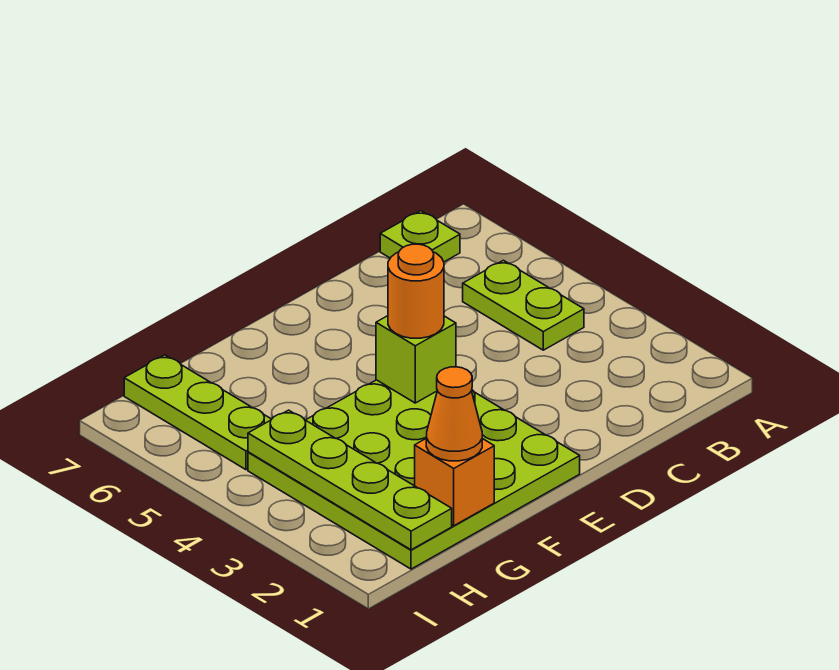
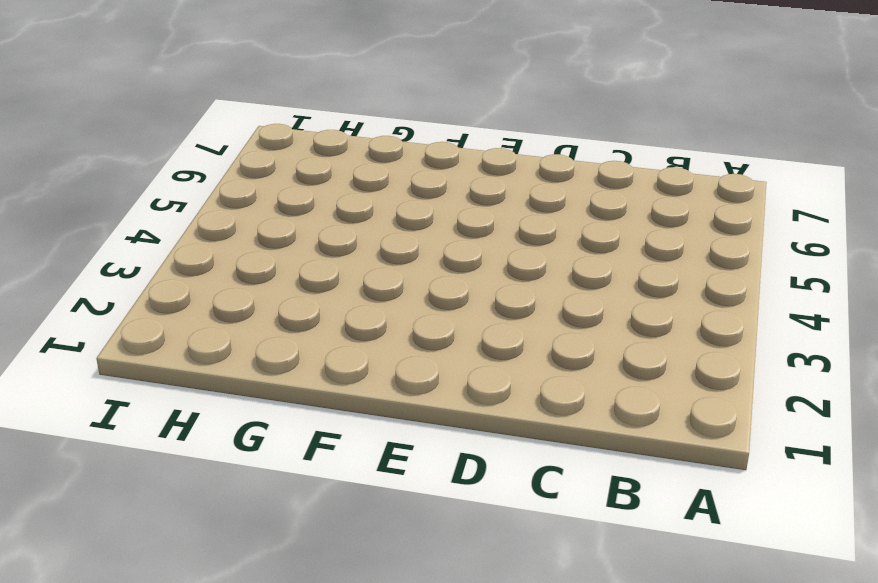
none -> lime plate B4:B5 level 1
none -> lime plate B7 level 1

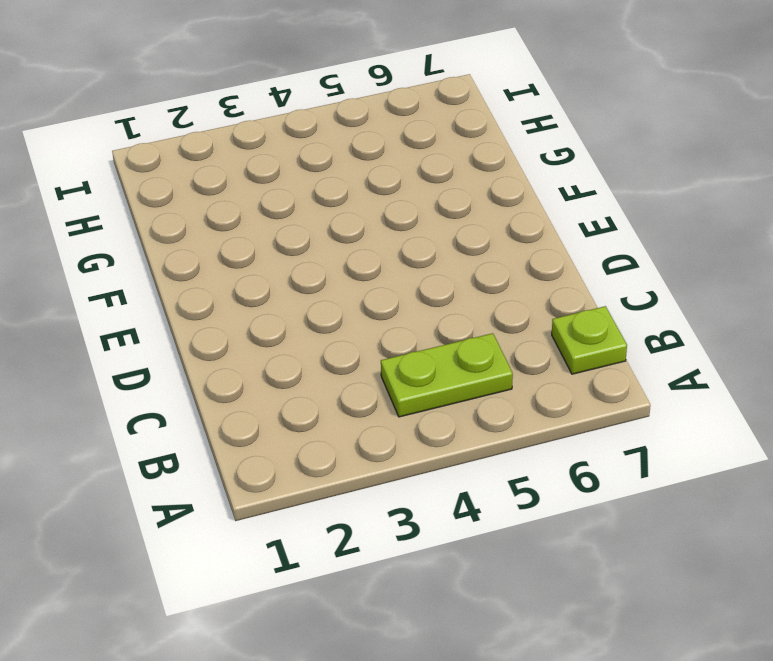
none -> lime plate E1:H4 level 1
none -> lime plate H5:H7 level 1

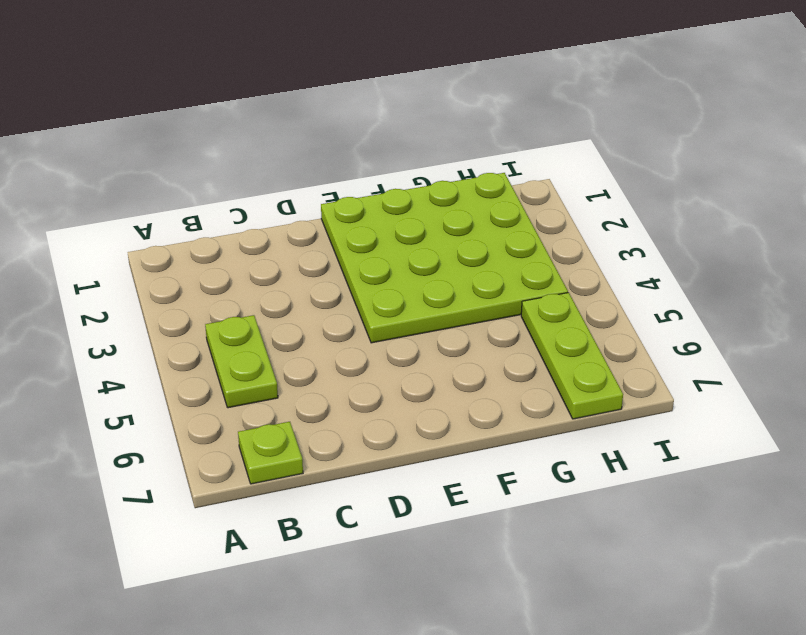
none -> lime brick E4 level 2
none -> orange brick G1 level 2

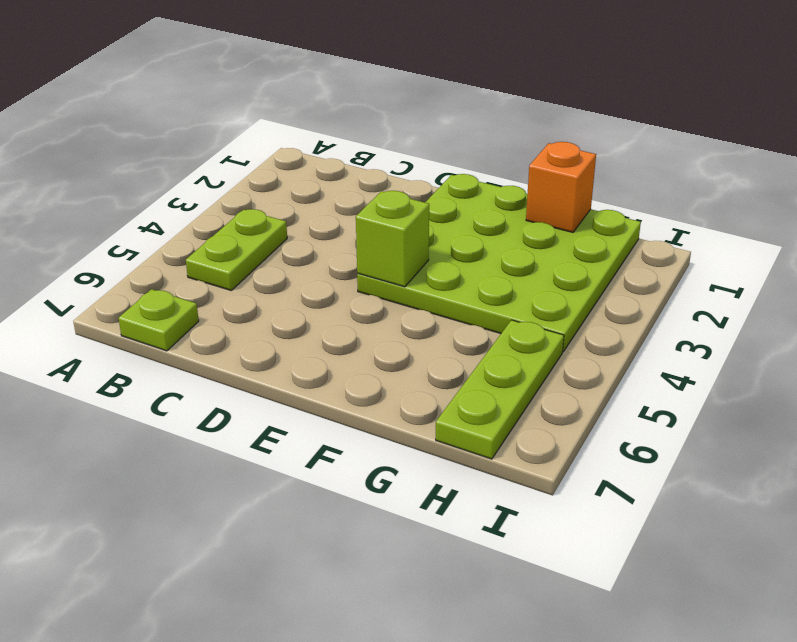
none -> lime plate H1:H4 level 2
none -> orange round brick E4 level 3

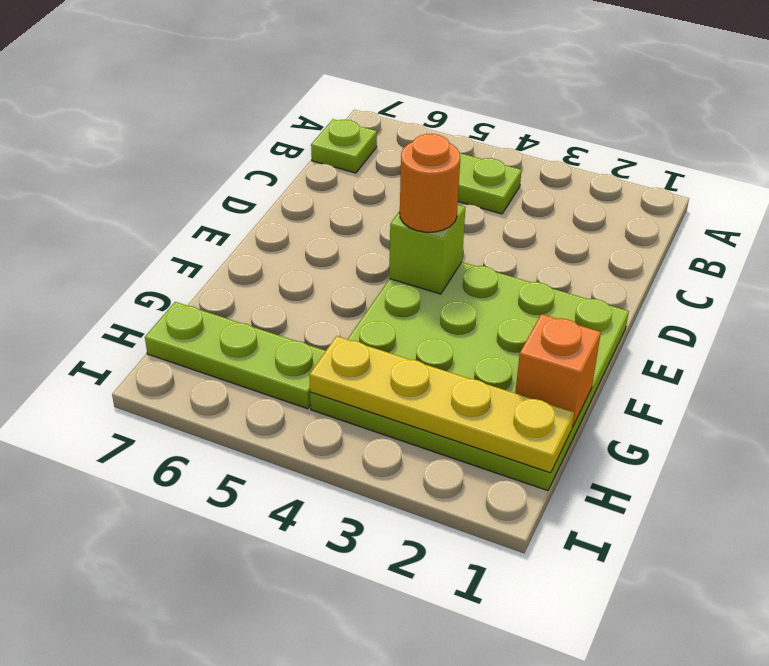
yellow plate H1:H4 level 2 -> lime plate H1:H4 level 2
none -> orange cone G1 level 3

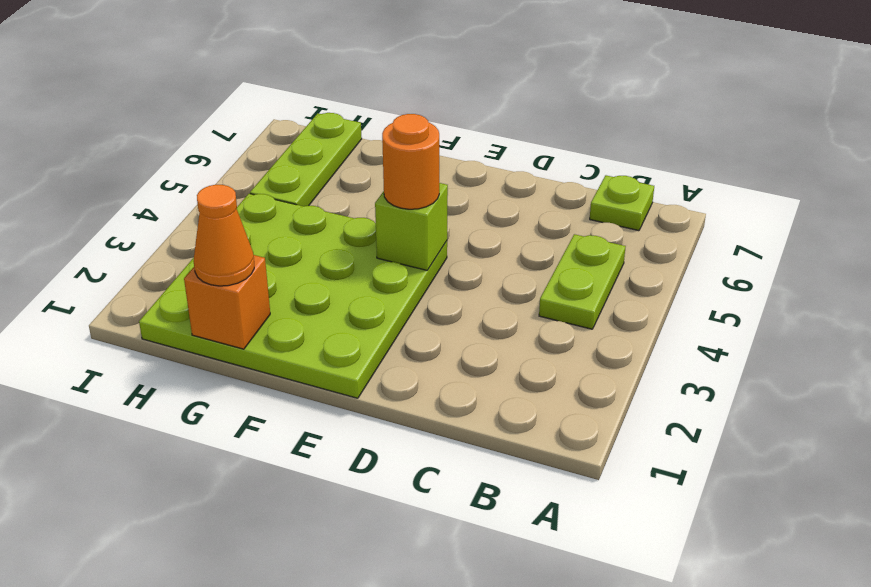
none -> lime plate H1:H4 level 2

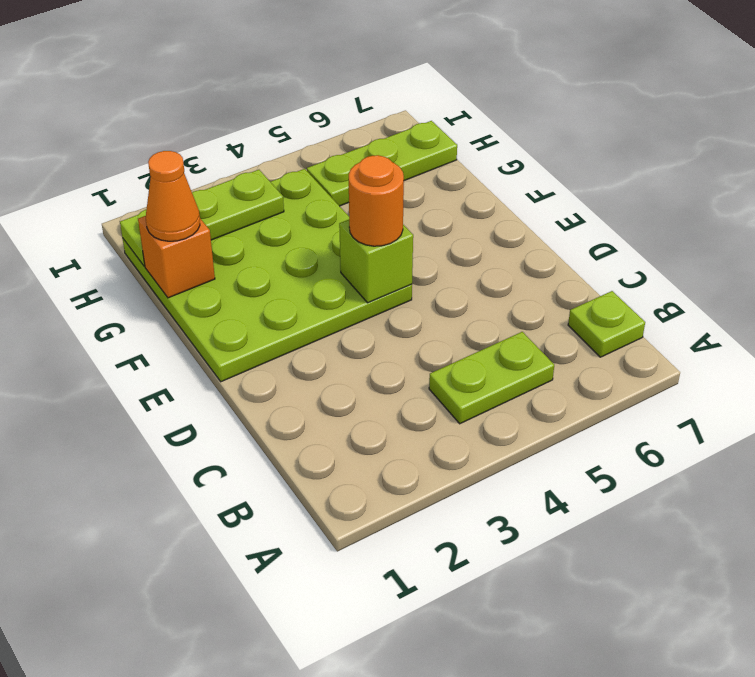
lime plate H1:H3 level 2 -> lime plate H1:H4 level 2

